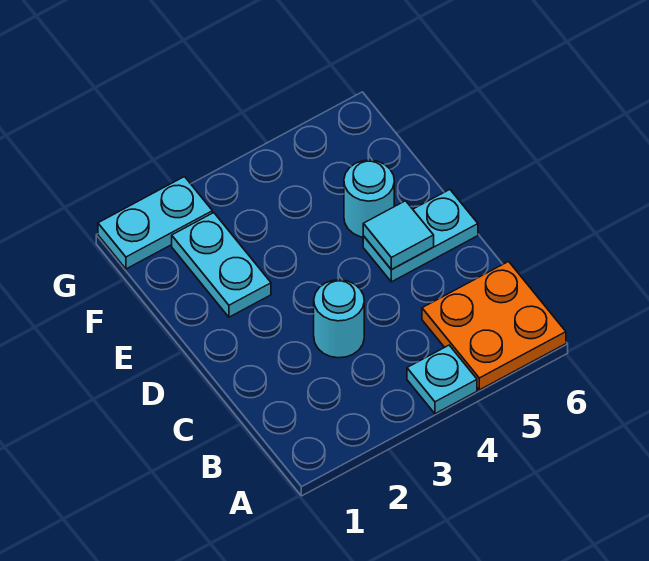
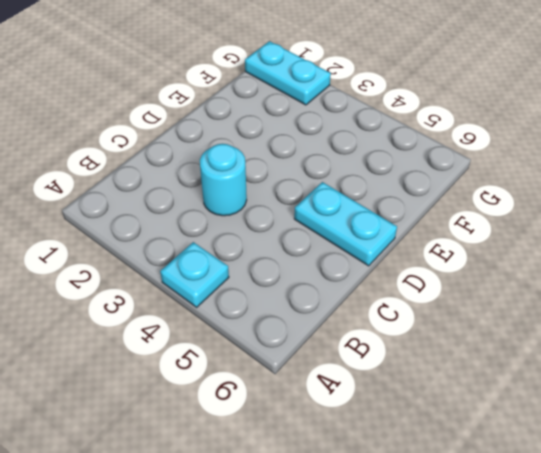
none -> orange plate A5:B6 level 1
none -> cyan plate E2:F2 level 1

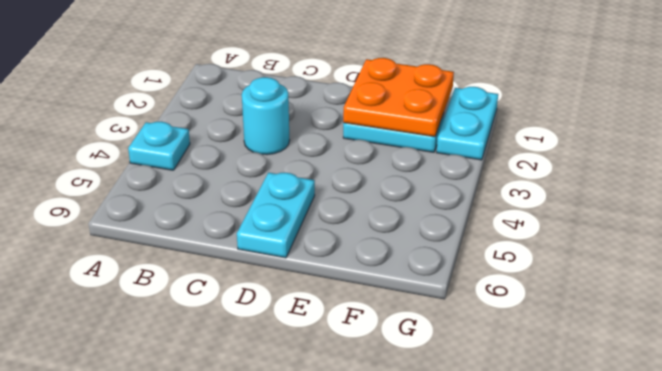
orange plate E1:F2 level 2 -> orange plate A5:B6 level 1
none -> cyan round brick E5 level 1
none -> cyan tile D5 level 2

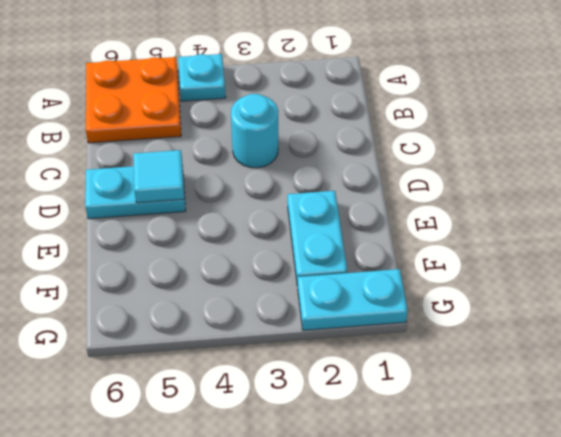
none -> cyan round brick E5 level 1

